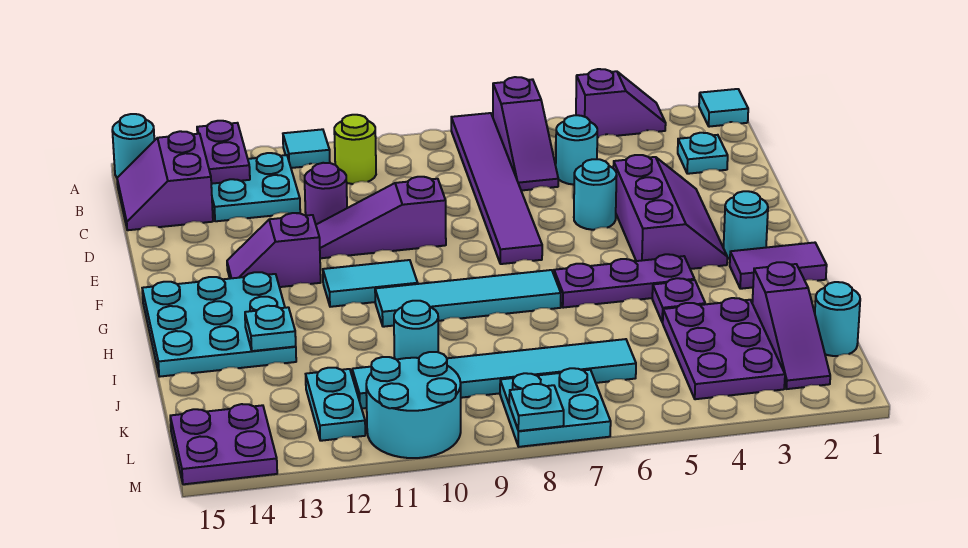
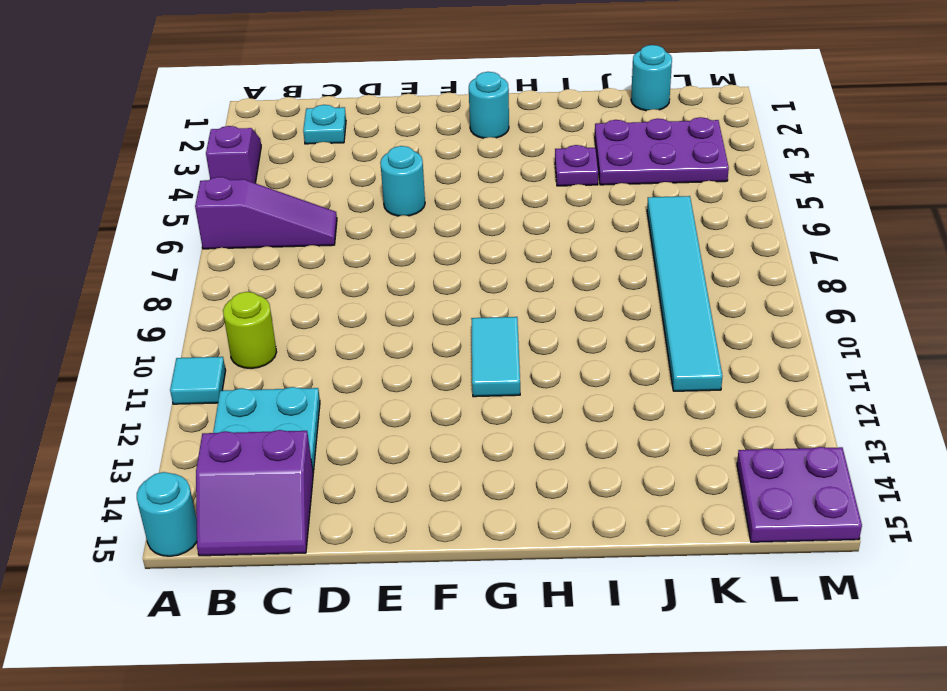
none -> cyan tile A1 level 1
none -> purple tile A7:F7 level 1
none -> cyan round brick C5 level 1
none -> purple round brick D11 level 1

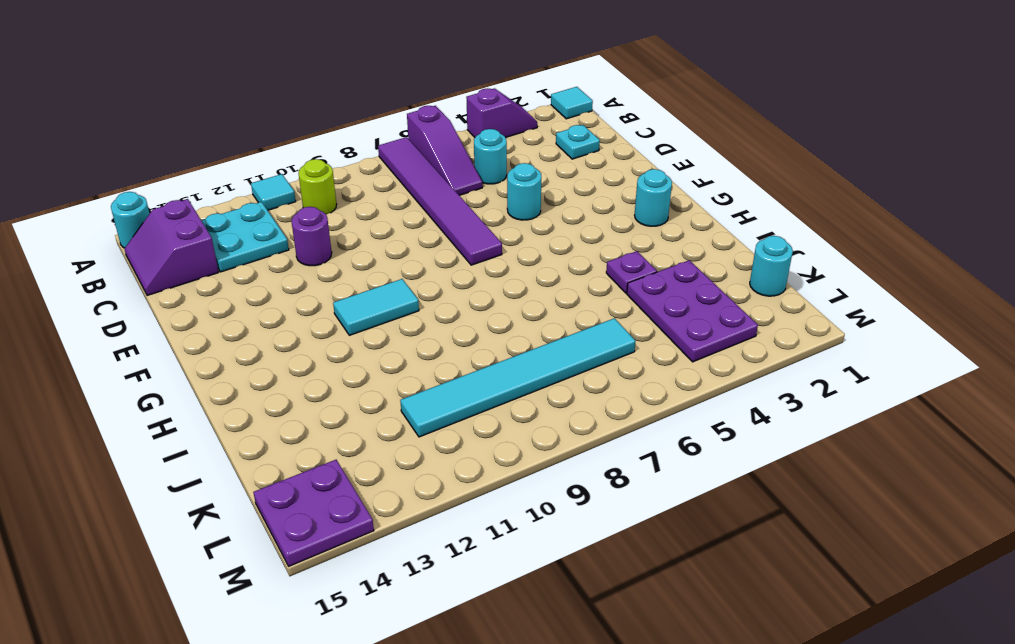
none -> purple slope E3:G4 level 1 top 4
none -> purple slope E9:E11 level 1 top 9
none -> purple slope F12:F13 level 1 top 12
none -> cyan plate G13:I15 level 1

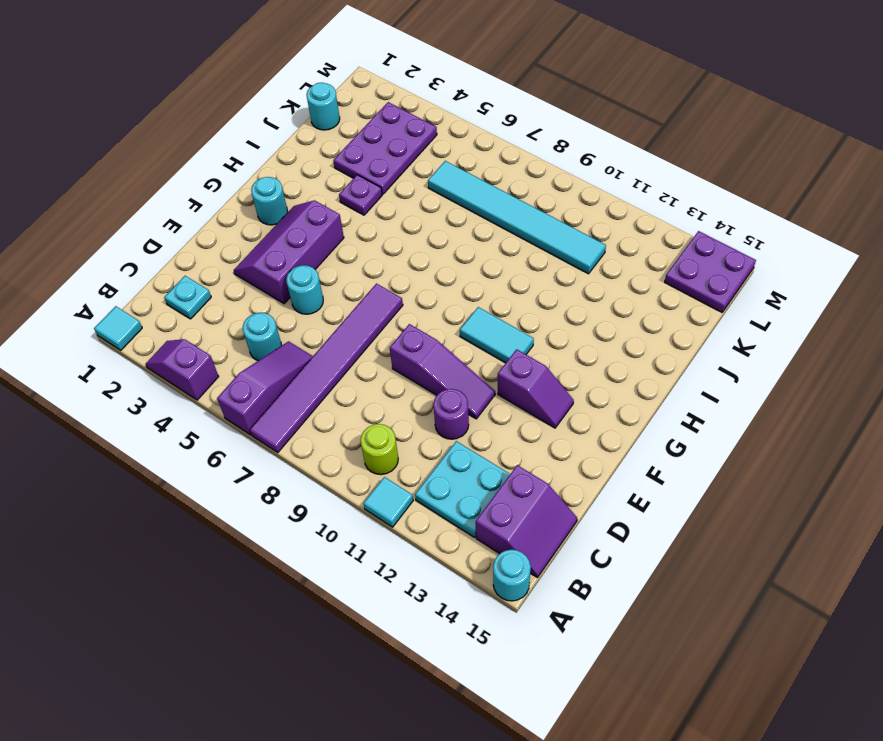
none -> cyan plate G13:I15 level 1
none -> purple tile H1:H2 level 1
none -> purple plate H4:H6 level 1
none -> cyan tile H7:H10 level 1

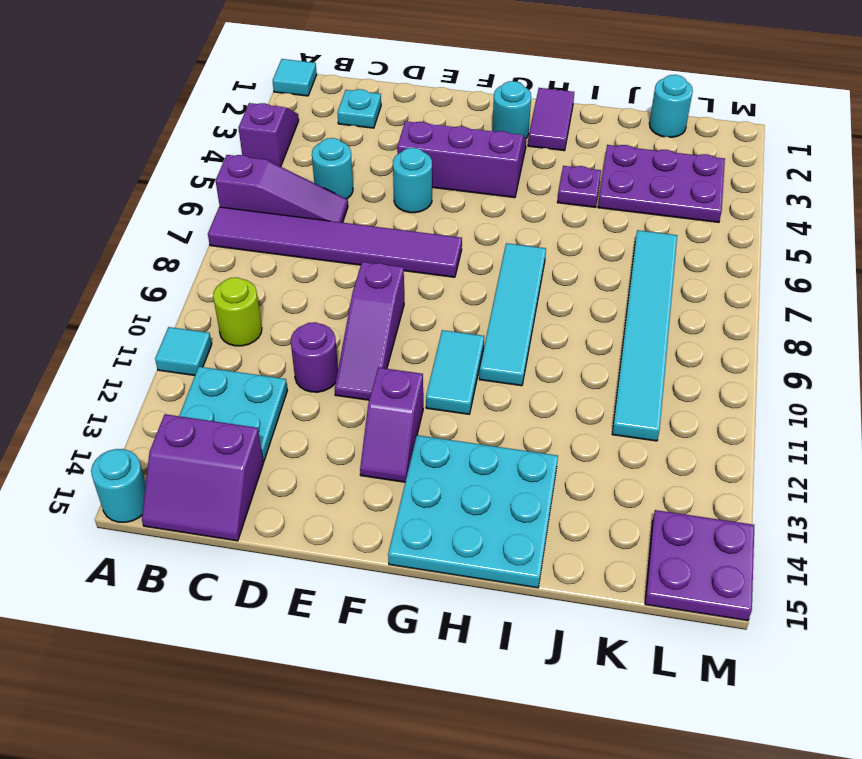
none -> purple plate H4:H6 level 1
none -> purple slope J2:L2 level 1 top J
none -> cyan round brick J10 level 1
none -> cyan plate K12:L12 level 1

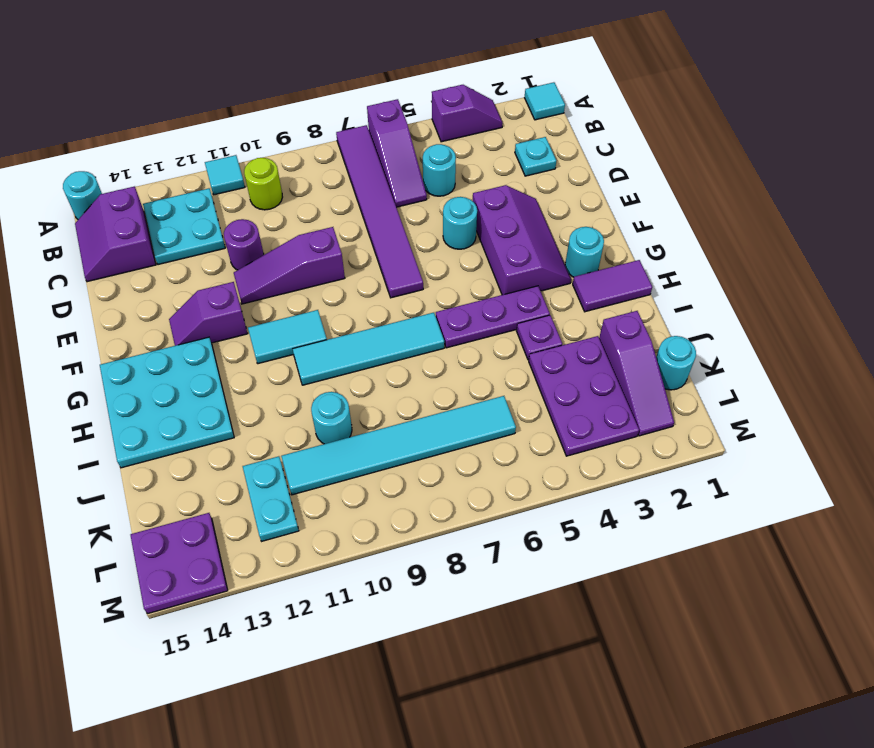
none -> cyan plate L7:M8 level 1
none -> cyan round brick L10:M11 level 1
none -> purple plate A13:B13 level 2
none -> cyan plate I13 level 2

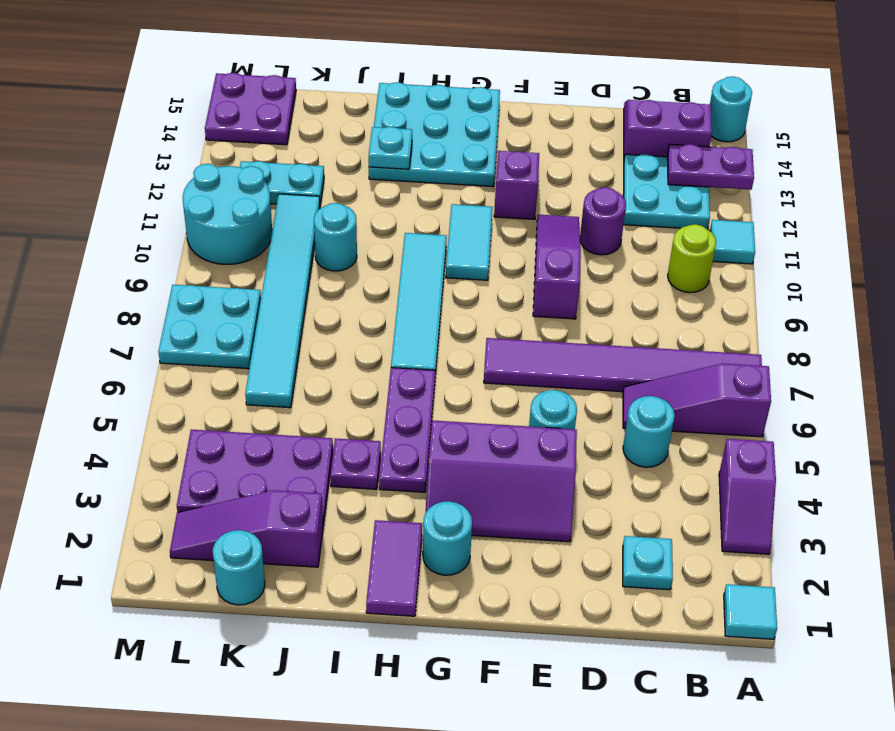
none -> cyan plate M8 level 2

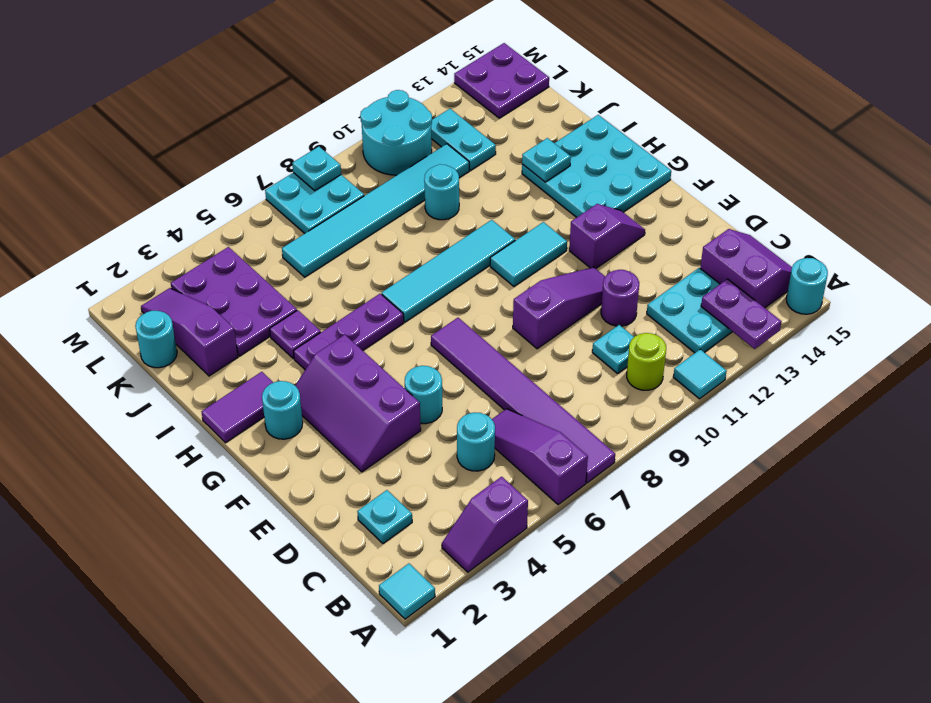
cyan plate C10 level 1 -> none

